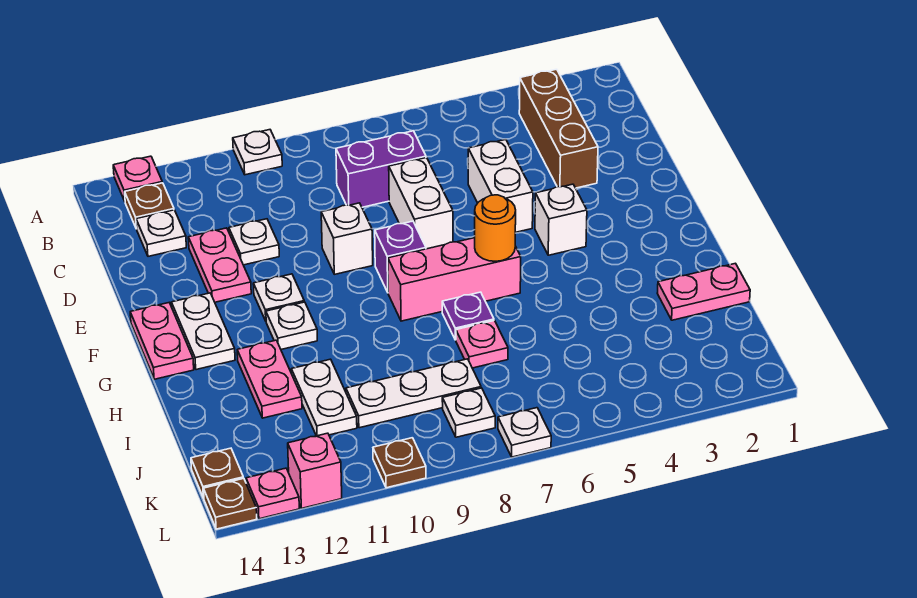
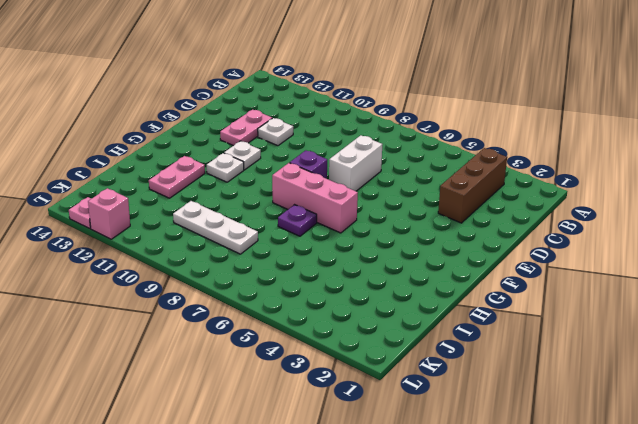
none -> white plate A10 level 1
none -> pink plate A13 level 1
none -> brown plate B13 level 1
none -> purple brick C7:C8 level 1

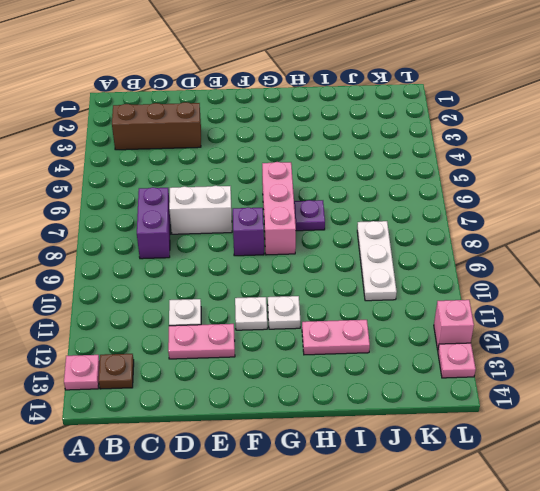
none -> white plate A10 level 1
none -> white plate C13 level 1
none -> white brick D5:E5 level 1
none -> white brick E9 level 1

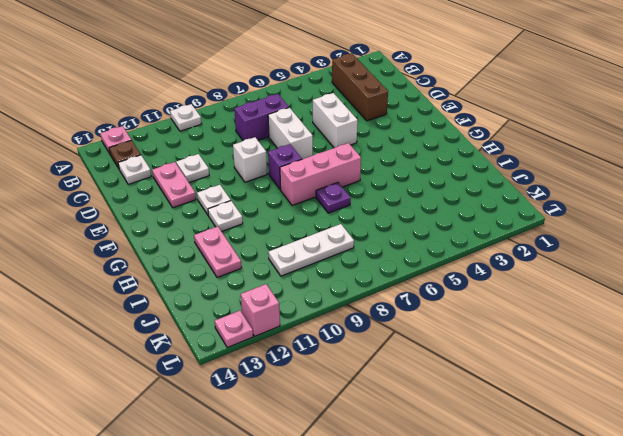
none -> white brick F4 level 1
none -> white plate F13:G13 level 1
none -> pink plate F14:G14 level 1
none -> pink plate I1:I2 level 1

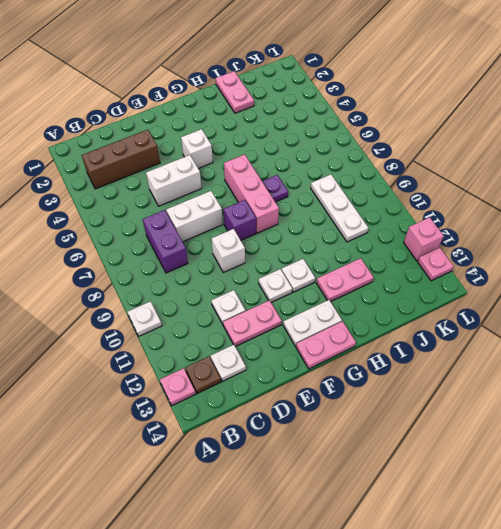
none -> pink plate I7 level 1
none -> white plate I11:J11 level 1
none -> white plate K8 level 1
none -> brown plate K14 level 1

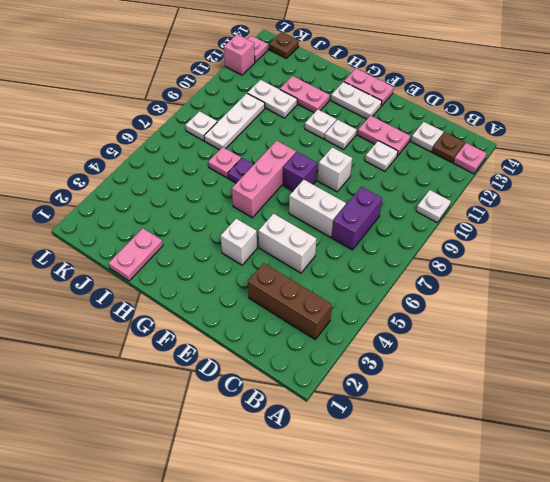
none -> white plate L7 level 1
none -> brown plate L10 level 1
none -> brown plate L14 level 1
none -> orange round brick G6 level 2

